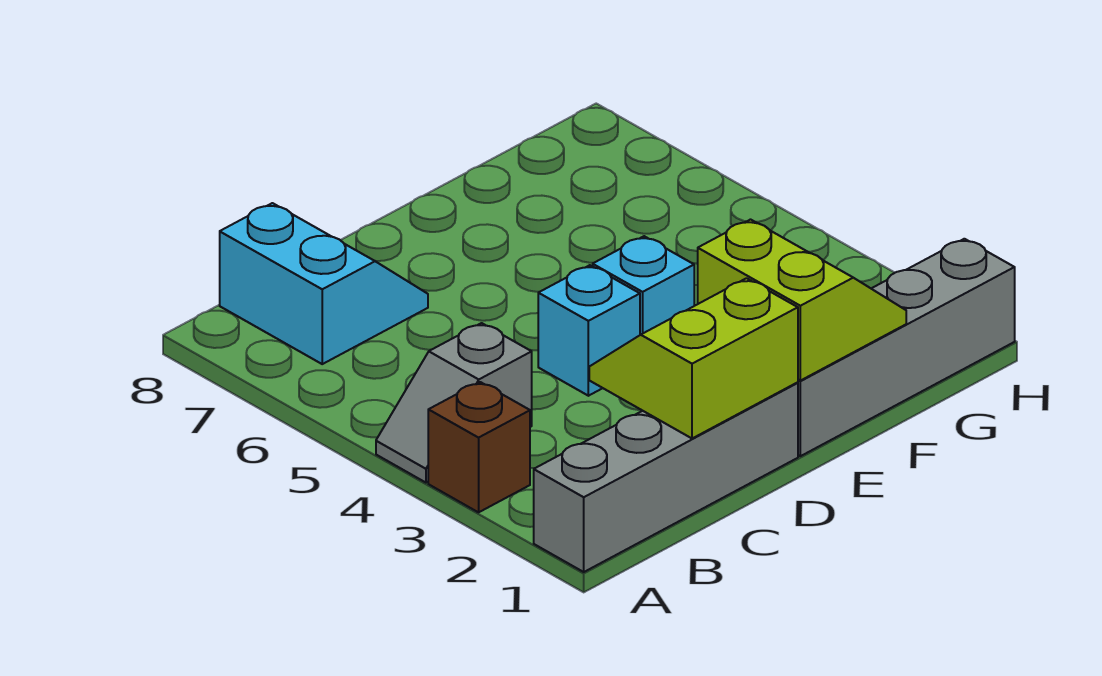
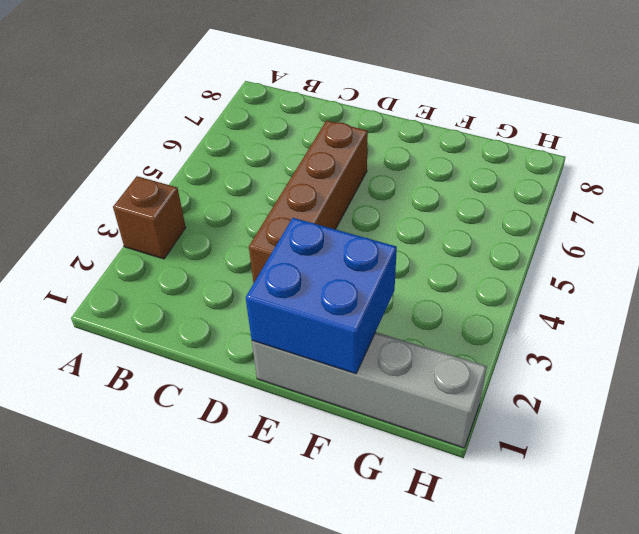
brown brick D3:D6 level 1 -> cyan brick D4 level 1
blue brick E1:F2 level 2 -> lime slope E1:F2 level 2 top E
none -> grey brick A1:D1 level 1
none -> grey slope A4:B4 level 1 top B

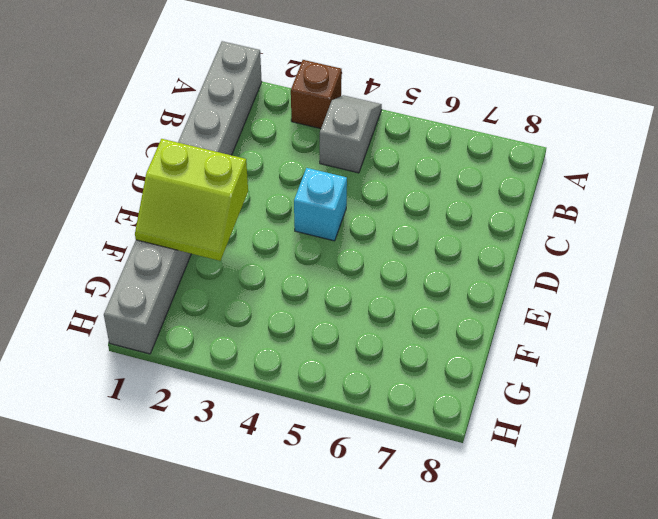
none -> cyan slope B7:C8 level 1 top B
none -> cyan brick E4 level 1

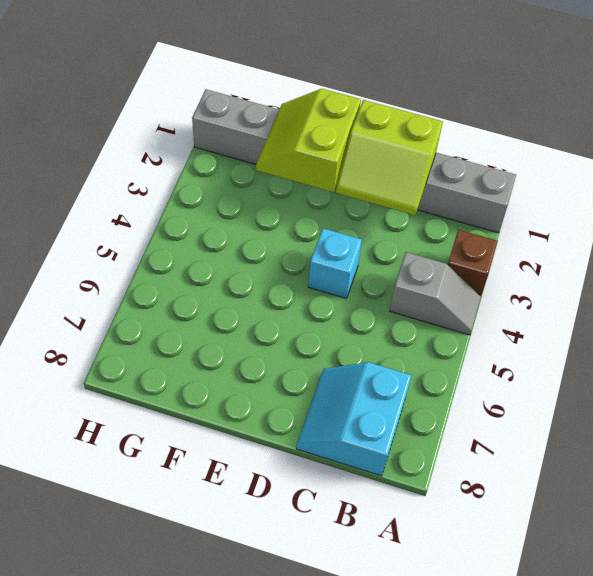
none -> cyan brick E4 level 1

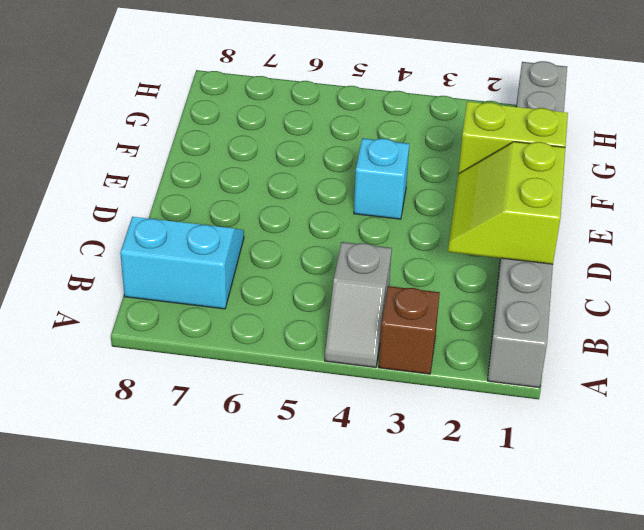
none -> cyan brick D4 level 1

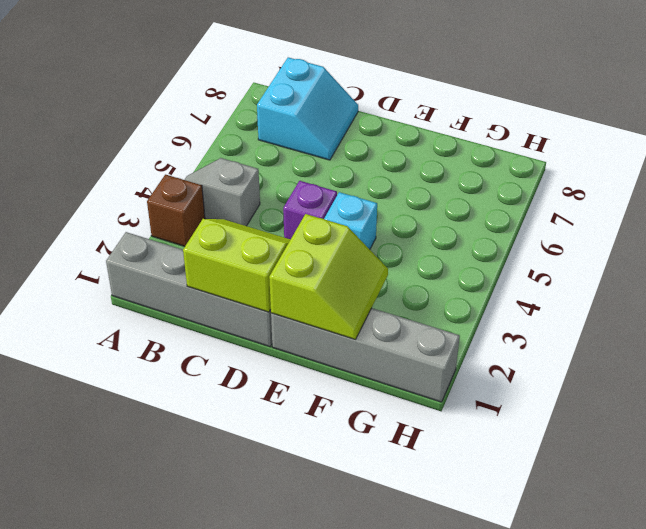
purple brick D4 level 1 -> cyan brick D4 level 1

